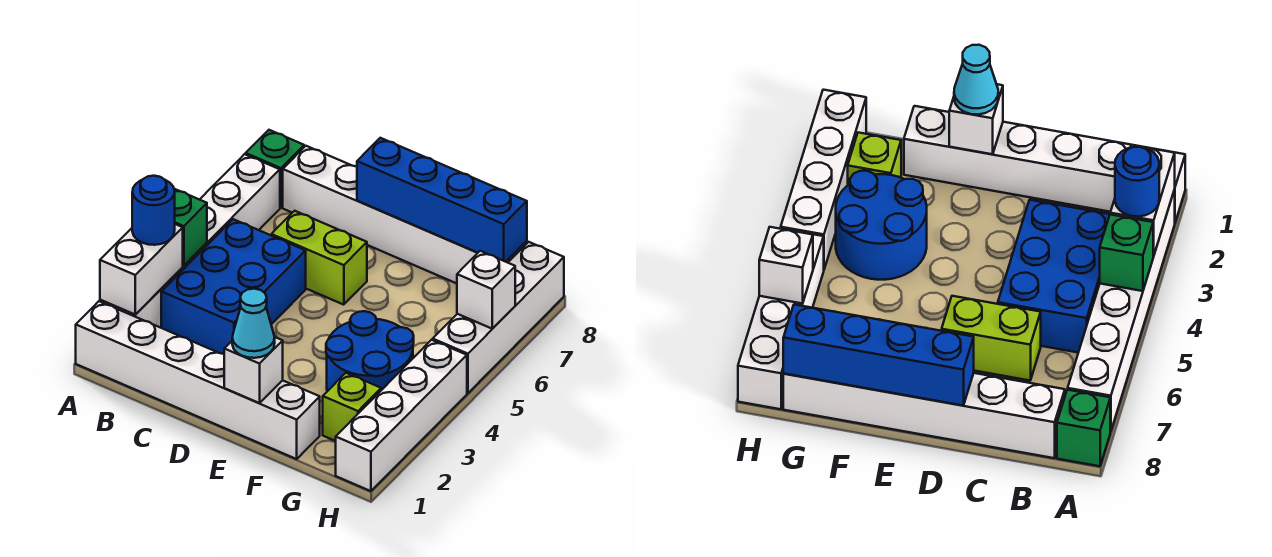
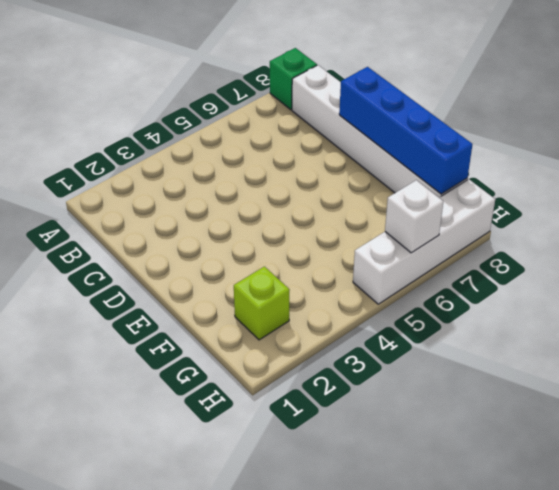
none -> white brick A1:F1 level 1
none -> white brick A2:A7 level 1
none -> blue brick B3:C5 level 1

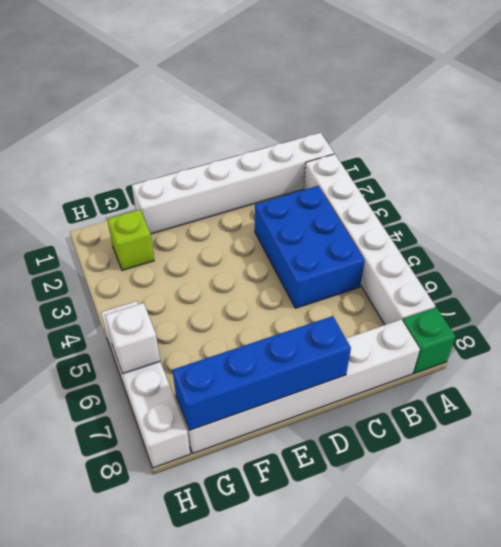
none -> lime brick C6:D6 level 1
none -> blue round brick F3:G4 level 1
none -> white brick H1:H4 level 1

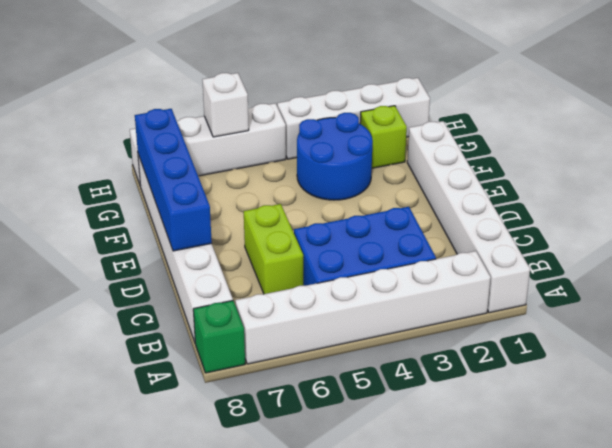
none -> white brick A2:A3 level 2
none -> green brick A4 level 2
none -> white brick E1 level 2

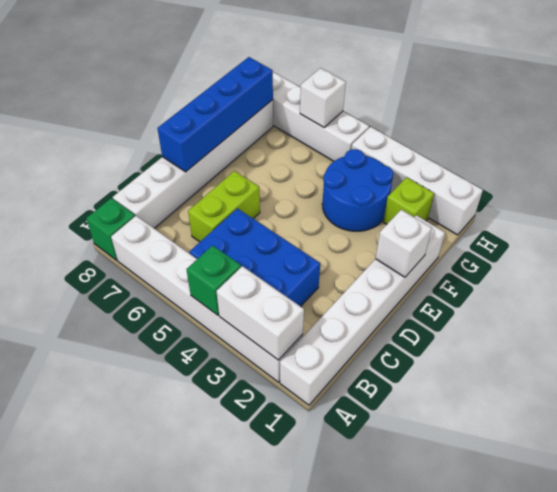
none -> blue round brick A3 level 3
none -> cyan cone E1 level 3

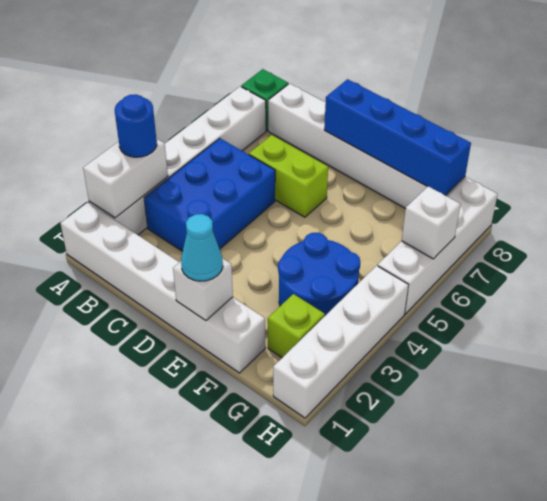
none -> green brick A4 level 2

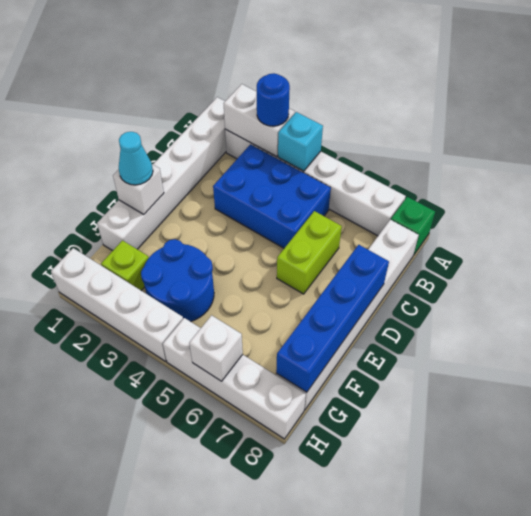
cyan brick A4 level 2 -> green brick A4 level 2

